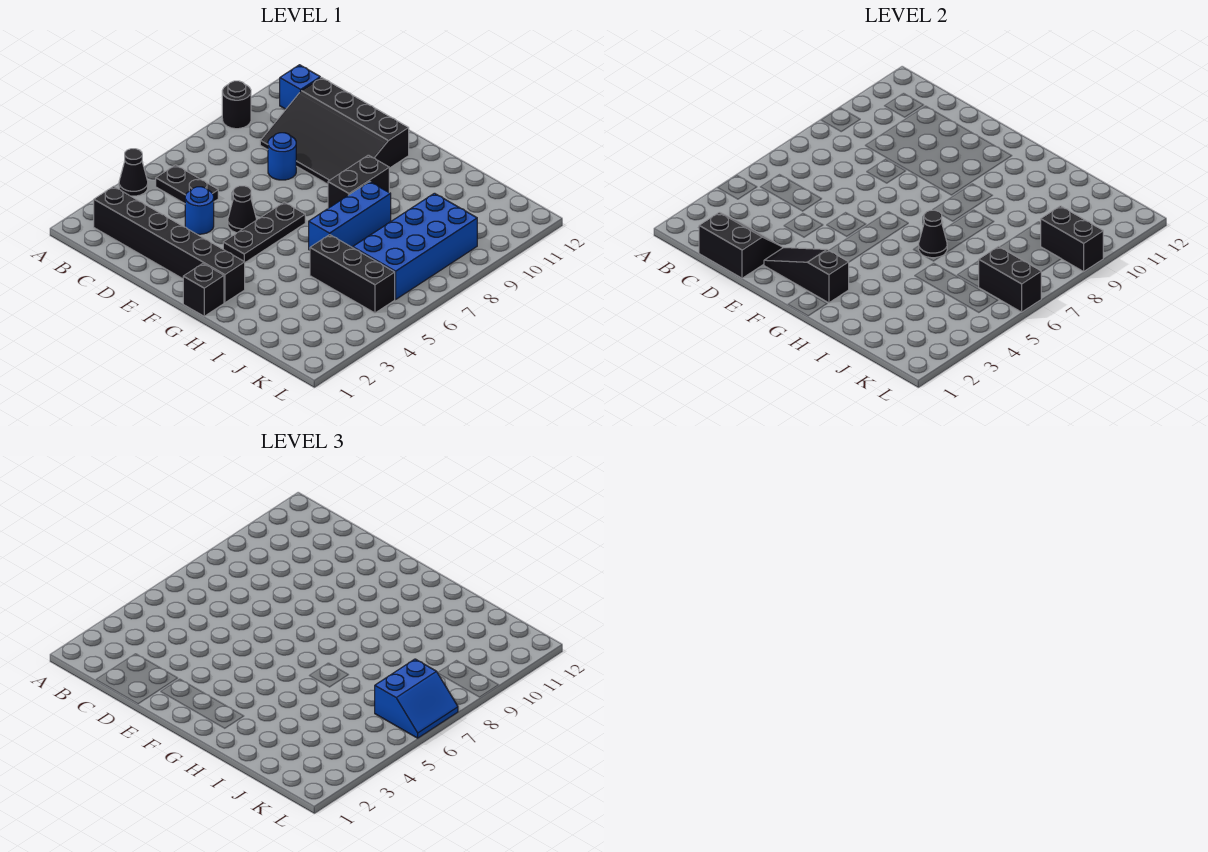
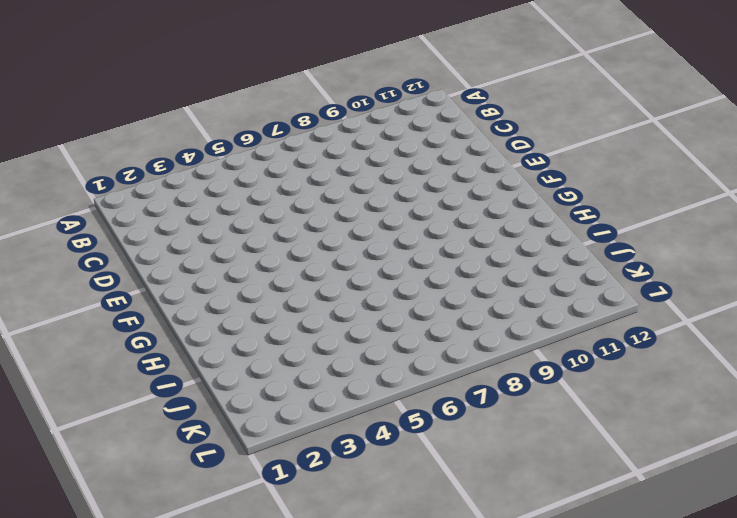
none -> black cone A4 level 1
none -> black round brick A9 level 1
none -> black brick B2:G2 level 1

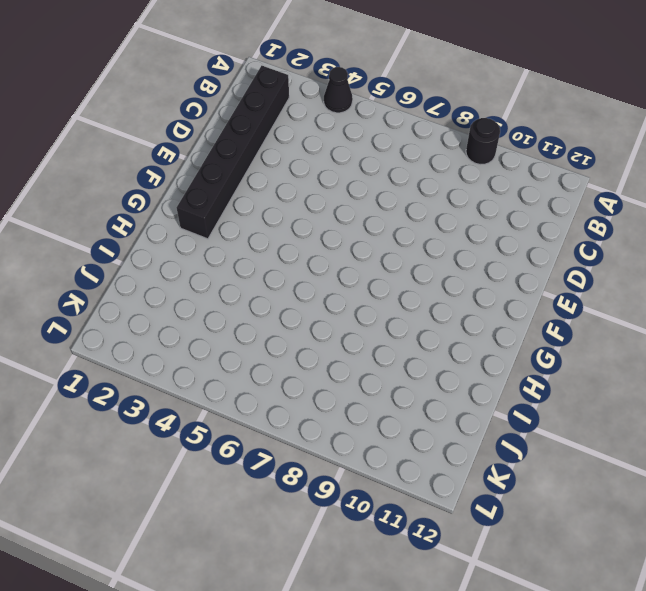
none -> black plate B5:C5 level 1
none -> blue brick B11 level 1
none -> black slope C9:F11 level 1 top 11

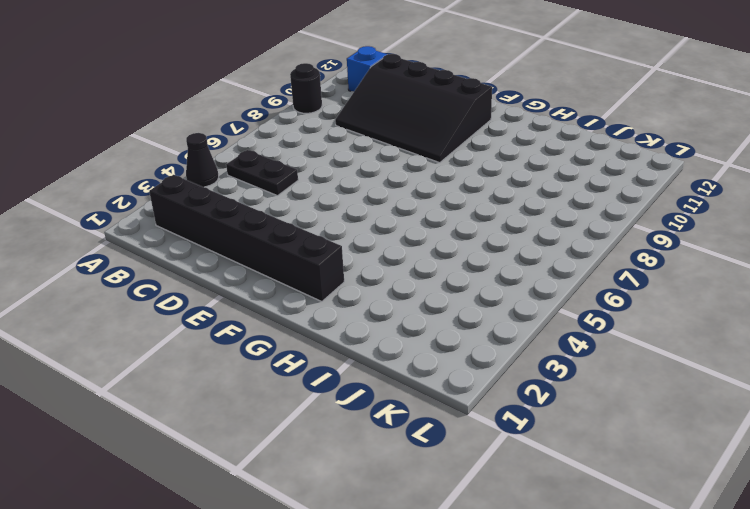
none -> blue round brick D4 level 1
none -> blue round brick D8 level 1
none -> black cone E5 level 1

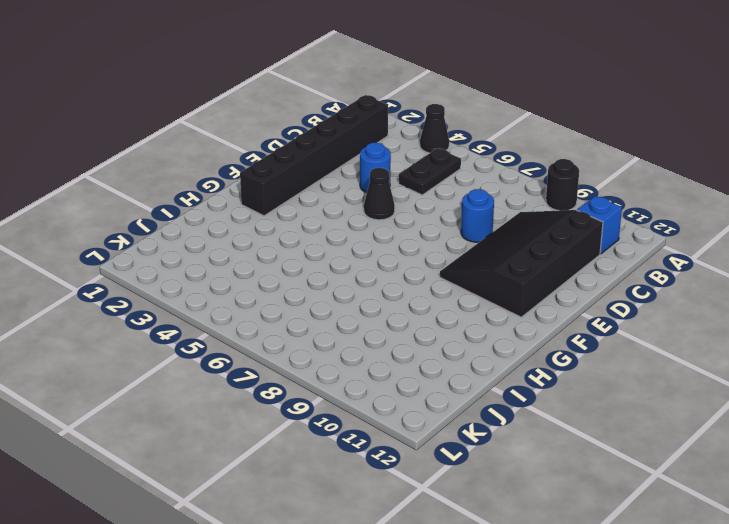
none -> black plate F4:F6 level 1
none -> black brick G1 level 1
none -> black brick G8:G9 level 1

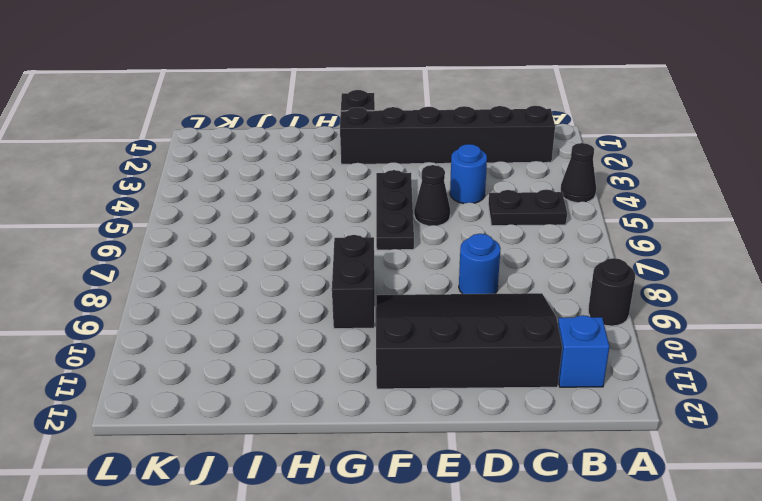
none -> blue brick H6:H8 level 1
none -> black brick I5:K5 level 1
none -> blue brick J6:K9 level 1

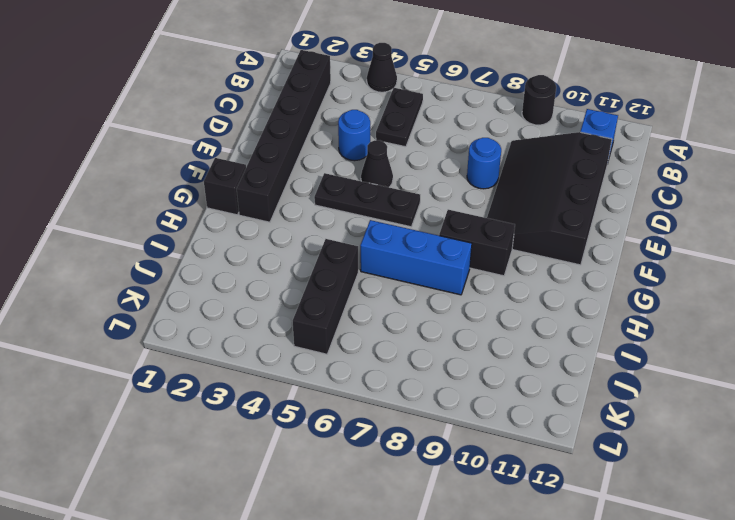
none -> blue brick J6:K9 level 1
none -> black slope C1:D2 level 2 top 1
none -> black slope E2:G2 level 2 top G

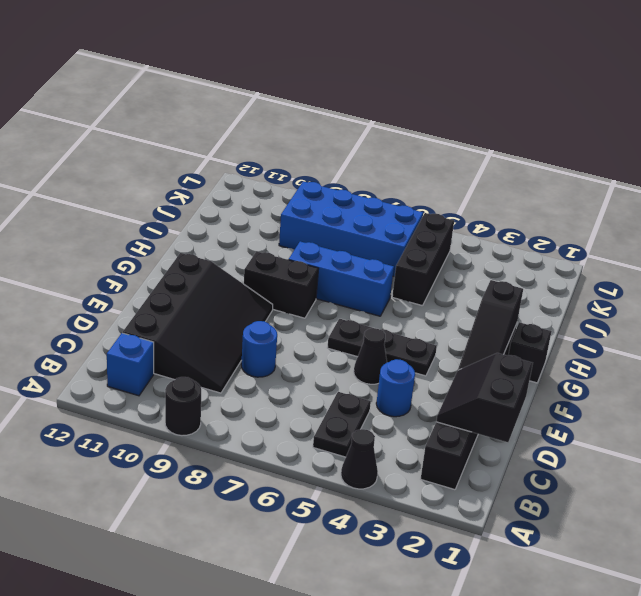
none -> black cone H6 level 2
none -> black brick K6:L6 level 2
none -> black brick K9:L9 level 2

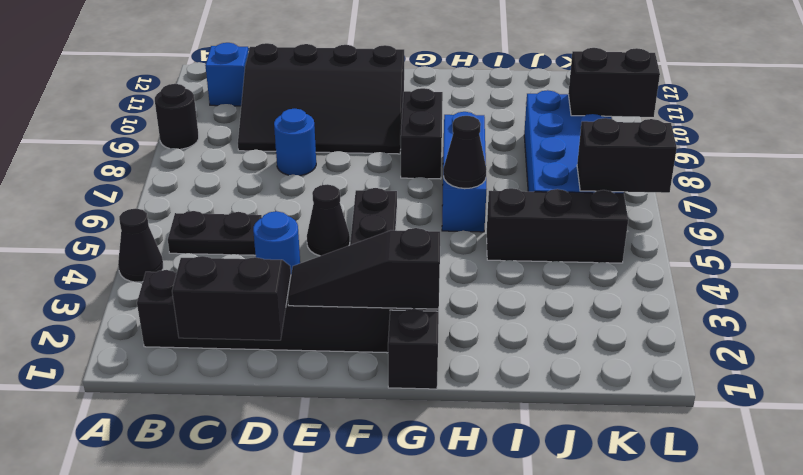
none -> blue slope K6:L7 level 3 top K

